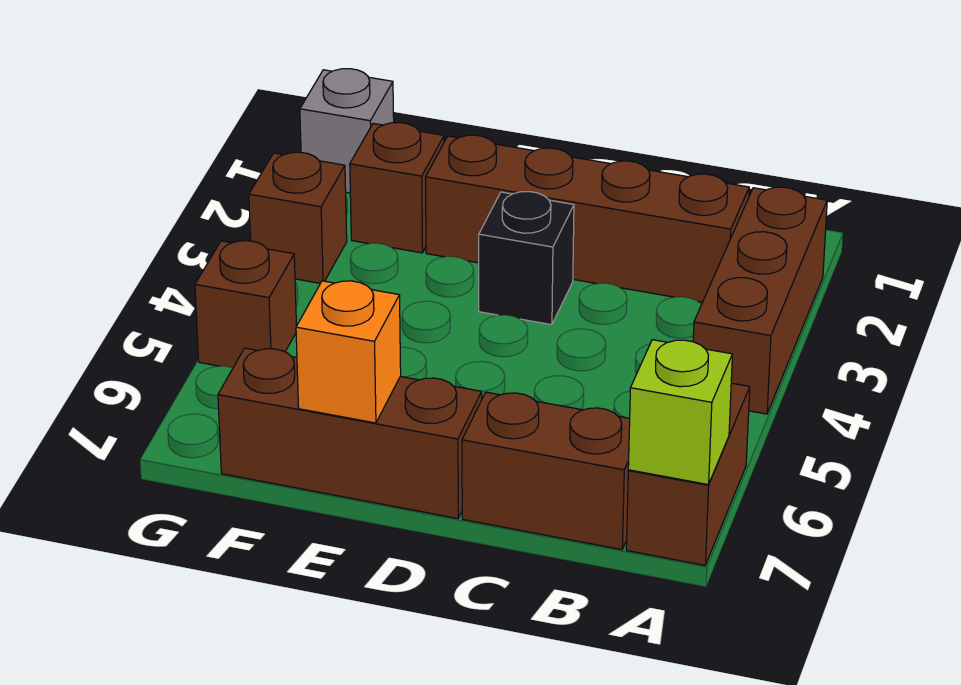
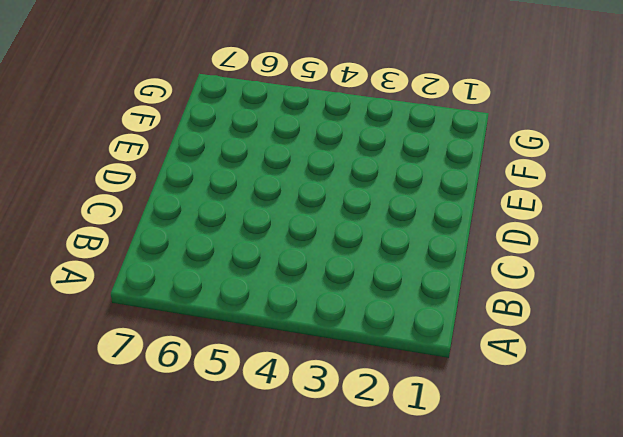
none -> brown brick A2:A4 level 1
none -> brown brick A6:A7 level 1
none -> brown brick B2:E2 level 1

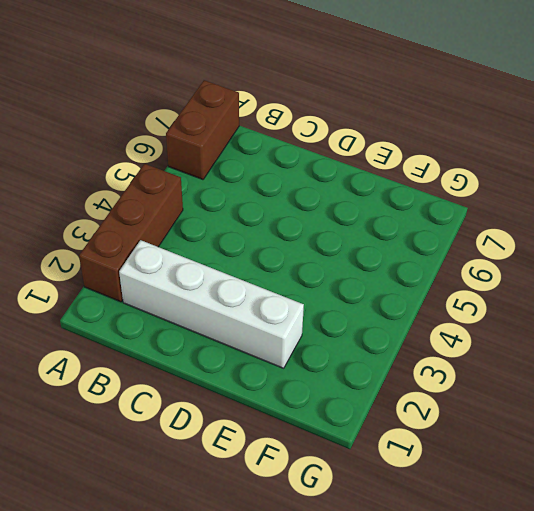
white brick B2:E2 level 1 -> brown brick B2:E2 level 1
none -> brown brick B7:C7 level 1
none -> black brick D3 level 1
none -> brown brick D7:F7 level 1

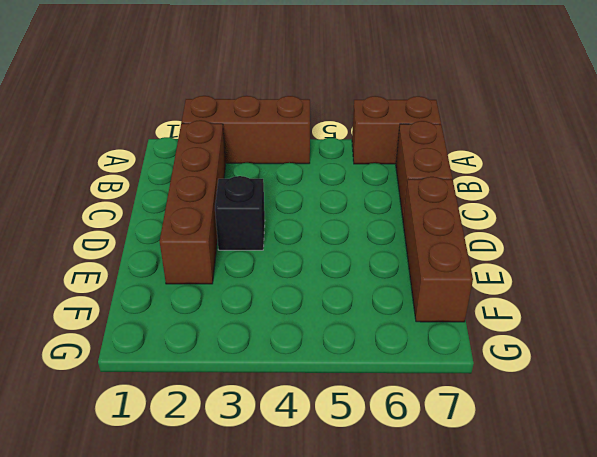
none -> brown brick F2 level 1
none -> grey brick G1 level 1
none -> brown brick G3 level 1

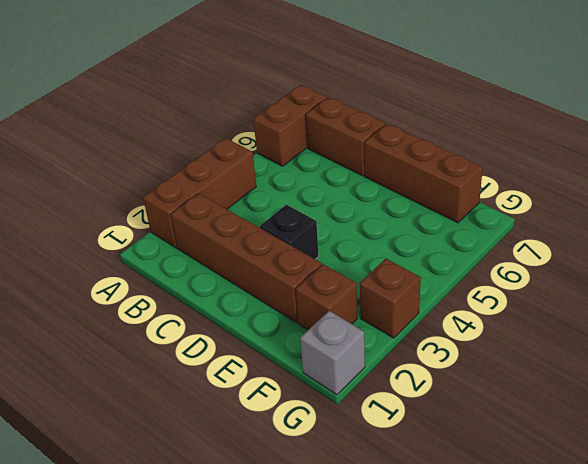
none -> brown brick G5 level 1
none -> lime brick A7 level 2
none -> orange brick E7 level 2

